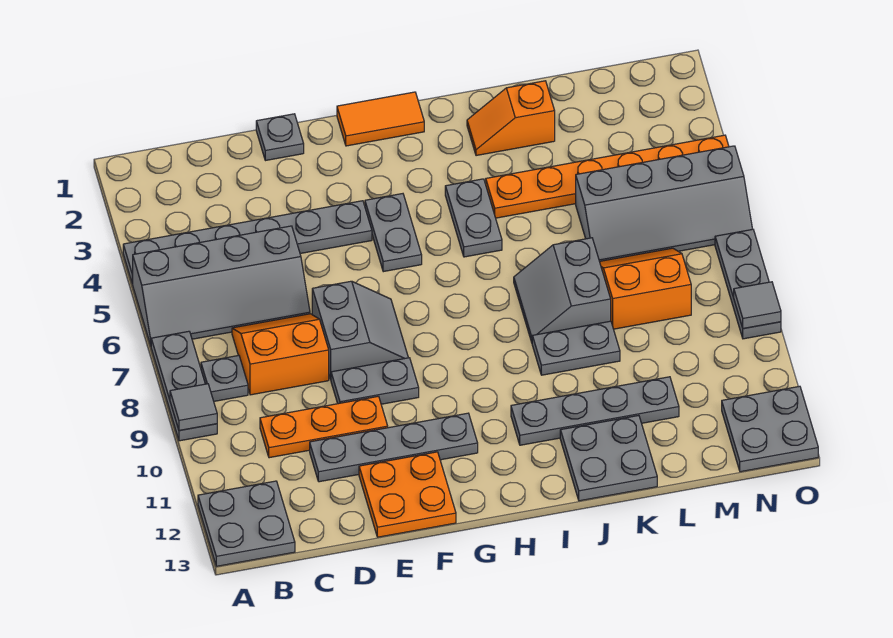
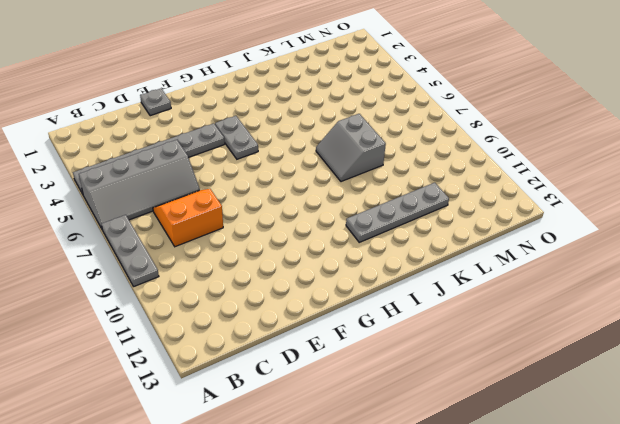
none -> grey plate A12:B13 level 1
none -> grey plate B8 level 1
none -> orange plate C10:E10 level 1

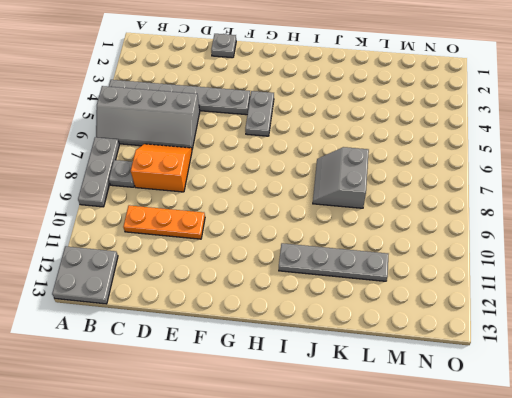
none -> grey plate D11:G11 level 1
none -> grey slope E7:F8 level 1 top E
none -> grey plate E9:F9 level 1

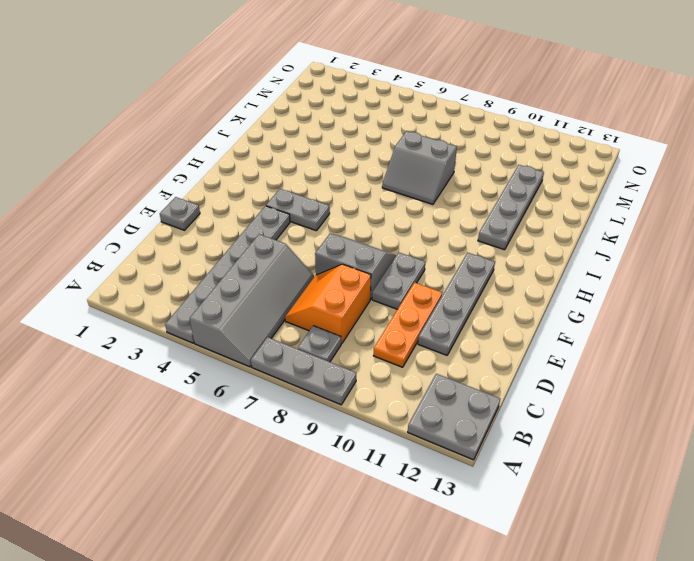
none -> orange plate E12:F13 level 1
none -> orange tile G1:H1 level 1
none -> grey plate I4:I5 level 1

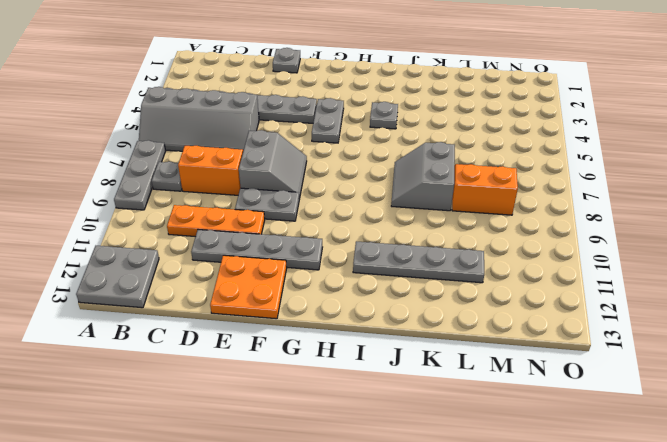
grey plate I4 level 1 -> grey plate I4:I5 level 1
none -> orange tile G1:H1 level 1
none -> orange slope J2:K2 level 1 top K
none -> orange plate J4:O4 level 1

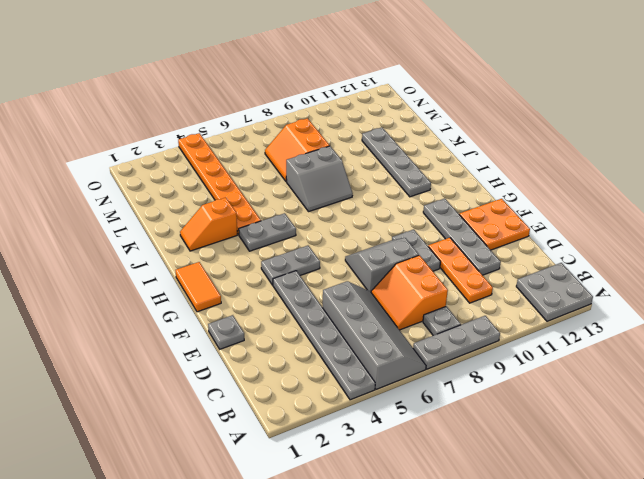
orange slope J2:J3 level 1 top 3 -> orange slope J2:K2 level 1 top K
none -> grey plate J9:K9 level 1
none -> grey plate J12:K13 level 1
none -> grey slope L5:O6 level 1 top 5

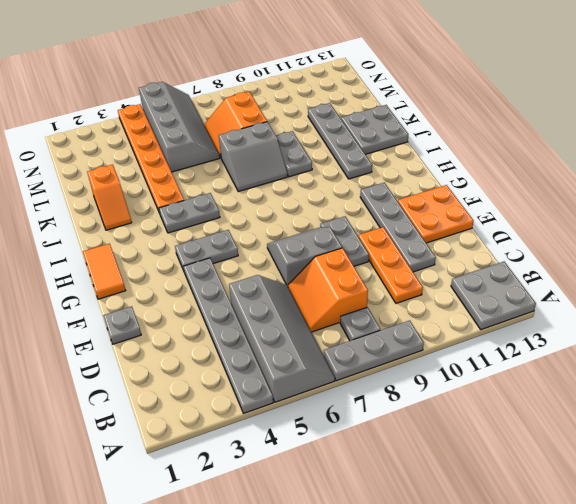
none -> grey plate N12:O13 level 1
none -> grey plate O7:O9 level 1
none -> grey tile A9 level 2

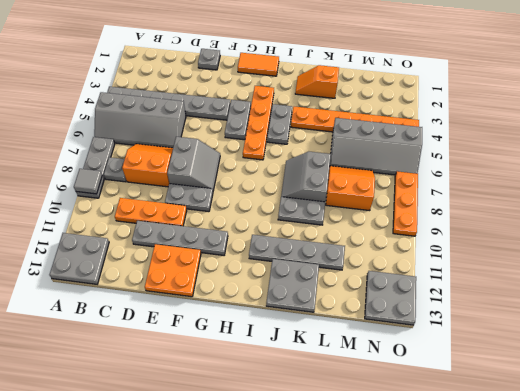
orange plate H3:H6 level 1 -> none
orange plate O7:O9 level 1 -> grey plate O7:O9 level 1
none -> grey tile O9 level 2

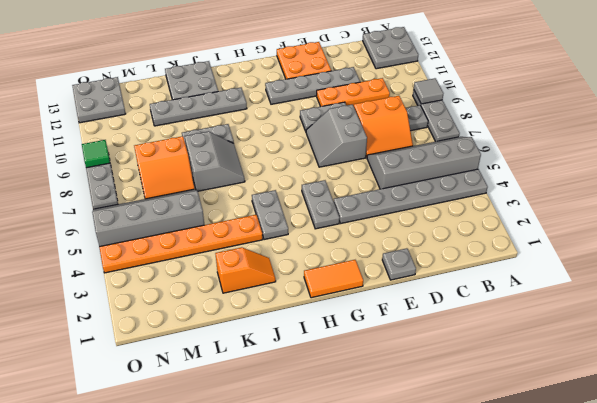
green tile O9 level 2 -> grey tile O9 level 2

